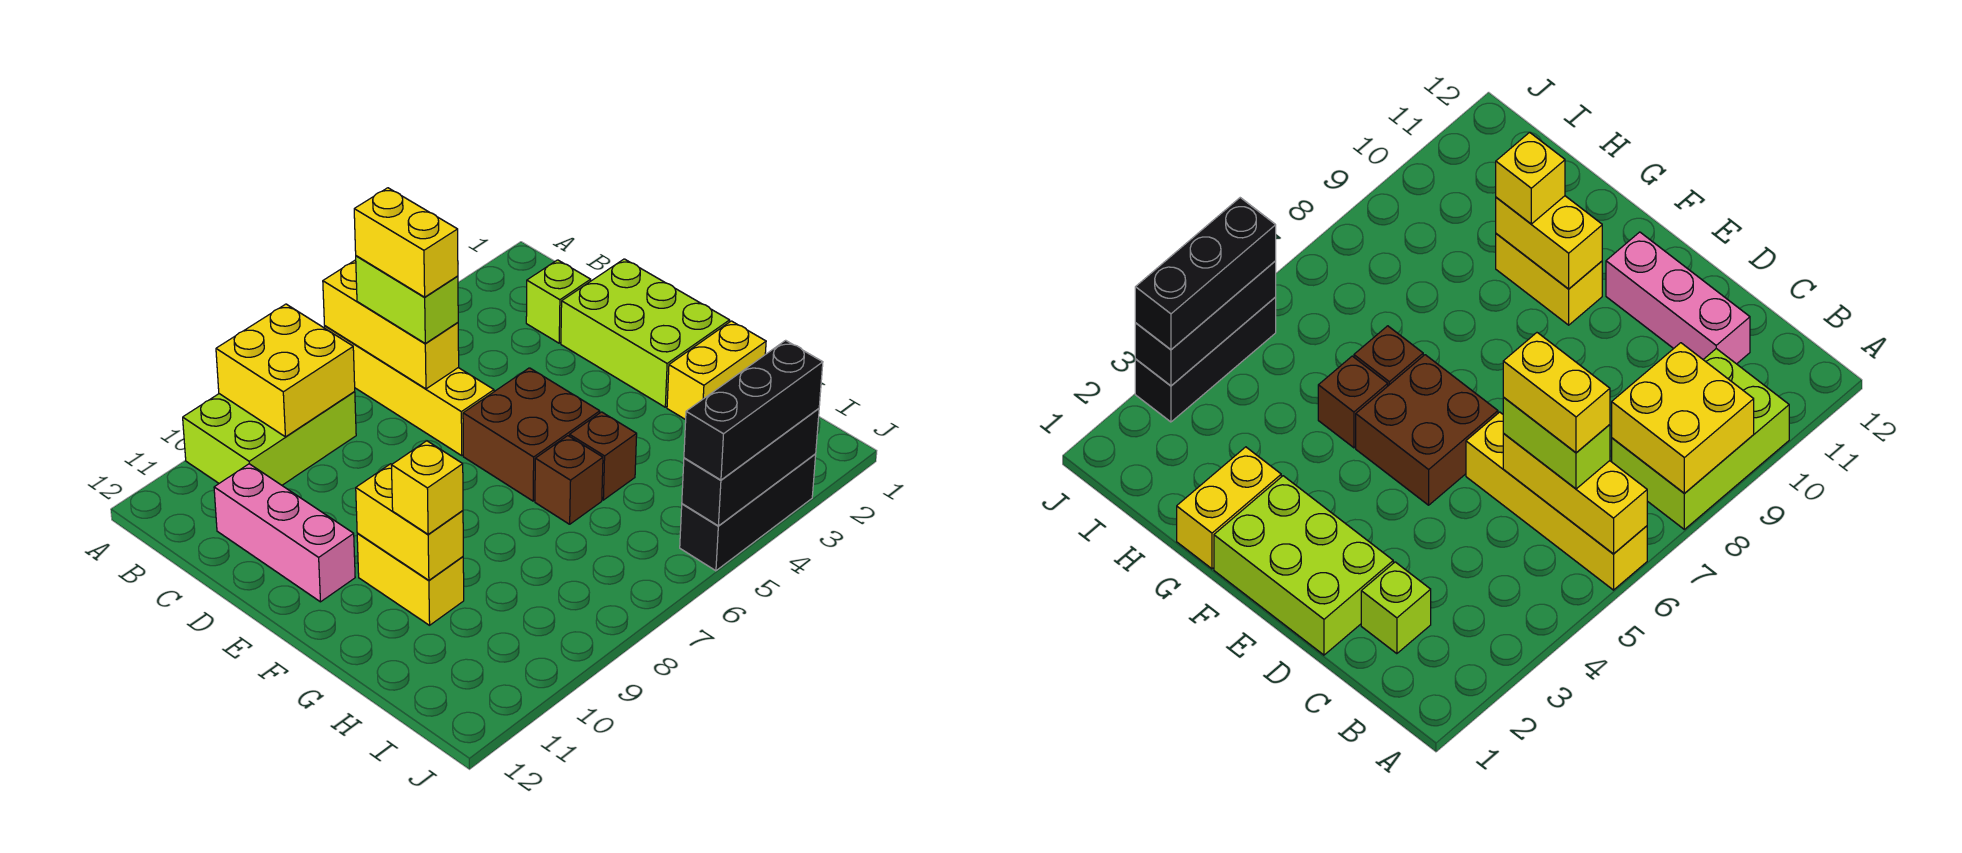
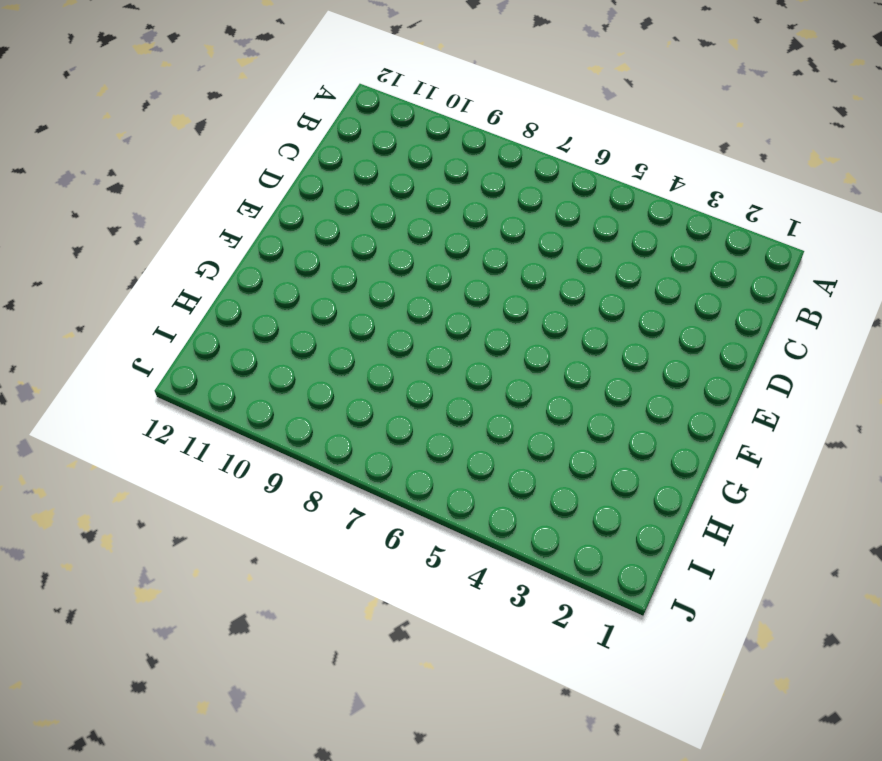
none -> yellow brick A6:D6 level 1
none -> lime brick A8:B10 level 1
none -> lime brick C2 level 1

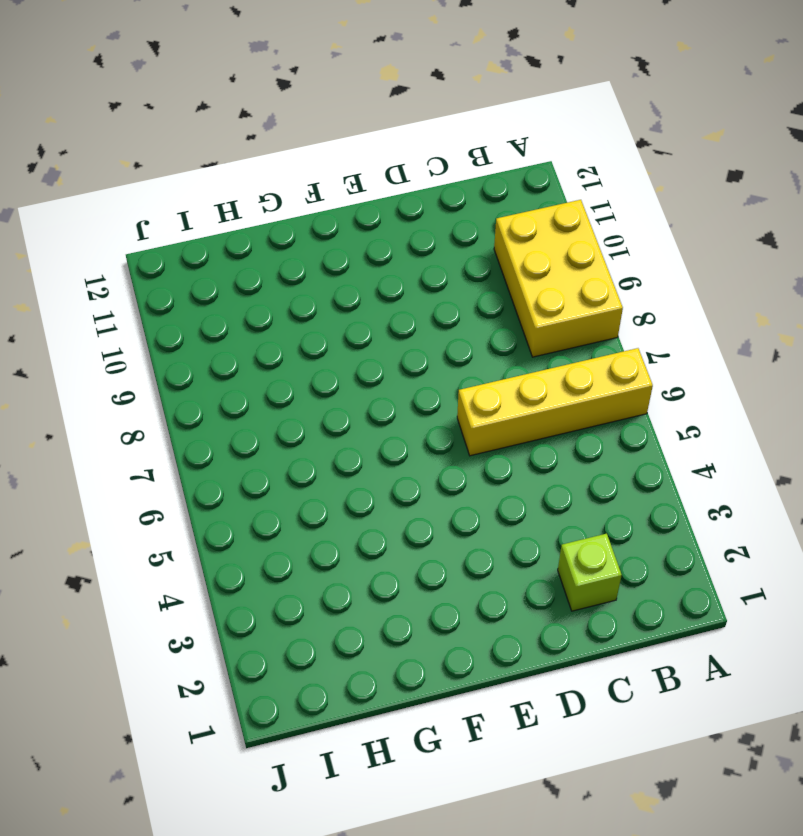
yellow brick A8:B10 level 1 -> lime brick A8:B10 level 1
none -> pink brick C11:E11 level 1
none -> lime brick D1:F2 level 1
none -> brown brick E5:F6 level 1

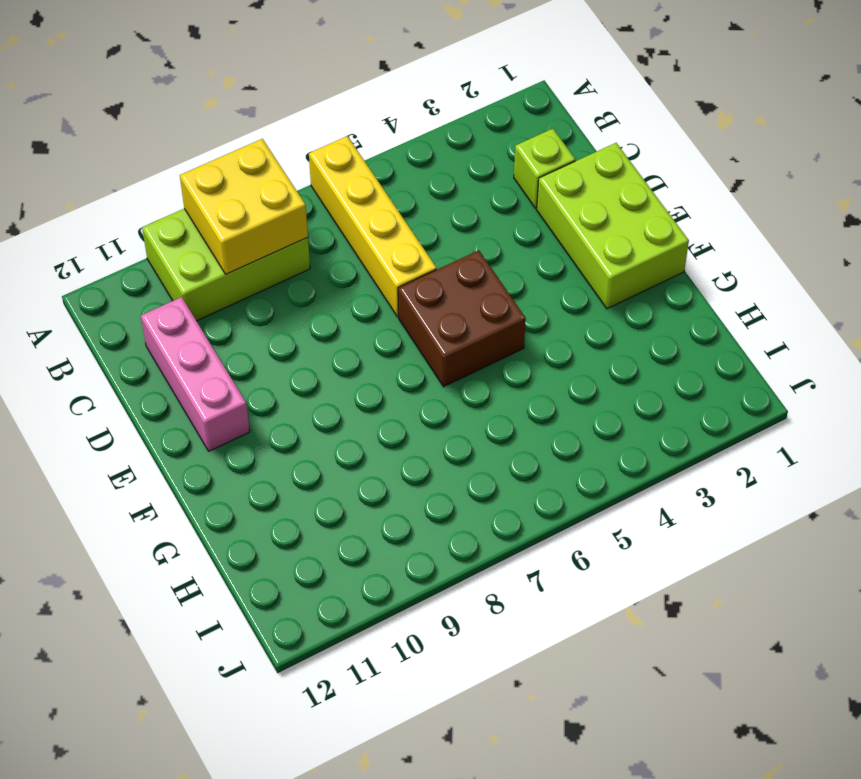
none -> yellow brick F10:G10 level 1
none -> yellow brick G1:G2 level 1
none -> brown brick G5 level 1

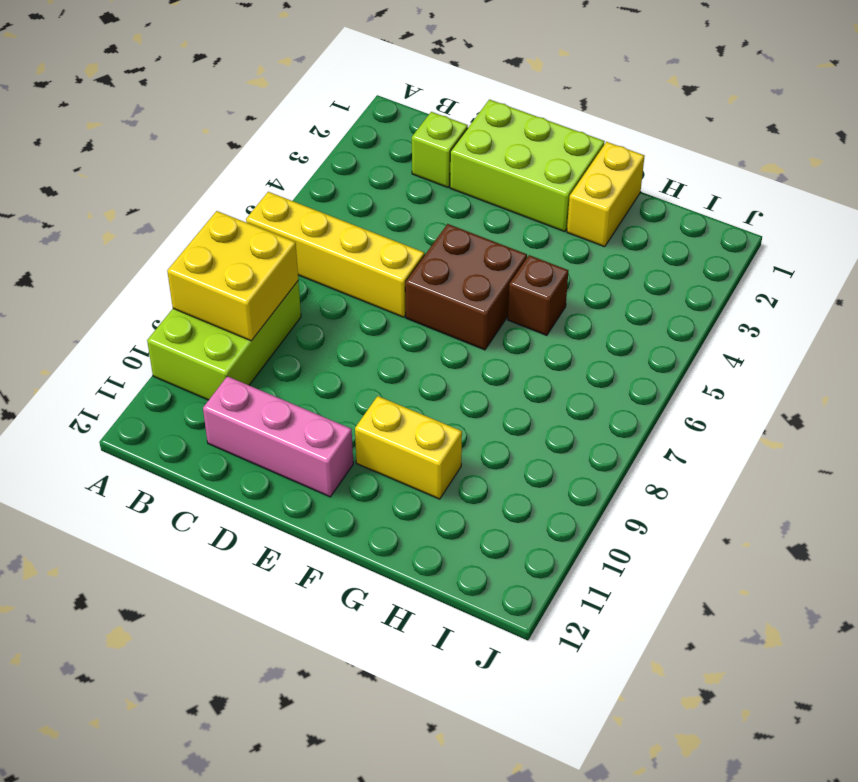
none -> brown brick G6 level 1
none -> black brick J3:J5 level 1
none -> yellow brick A6:C6 level 2

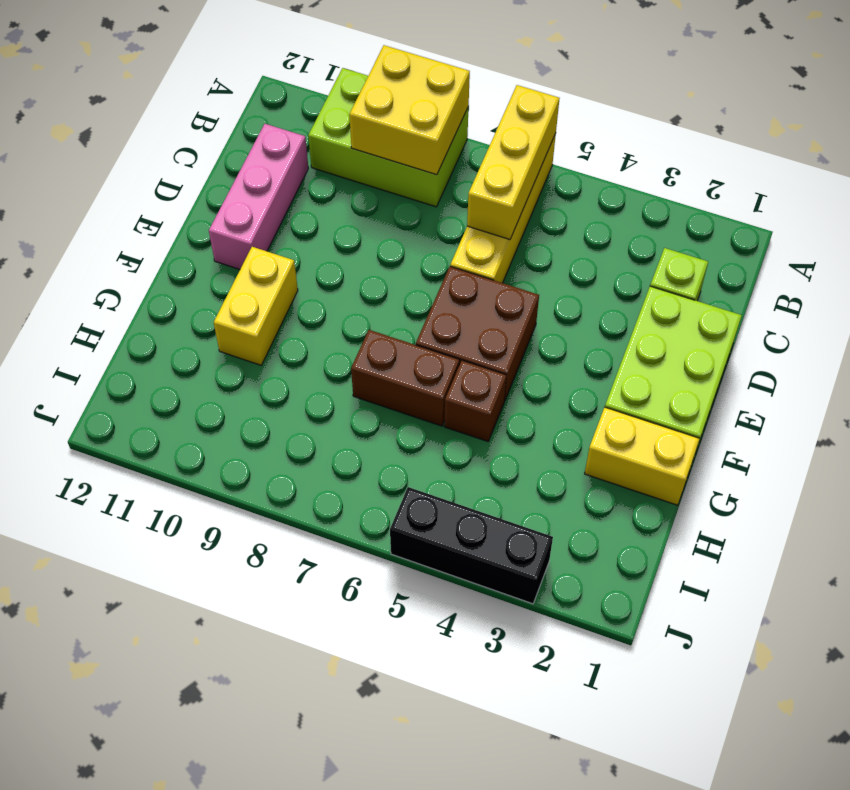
brown brick G6:G7 level 1 -> brown brick G6 level 1
none -> yellow brick F10:G10 level 2
none -> black brick J3:J5 level 2
none -> lime brick B6:C6 level 3

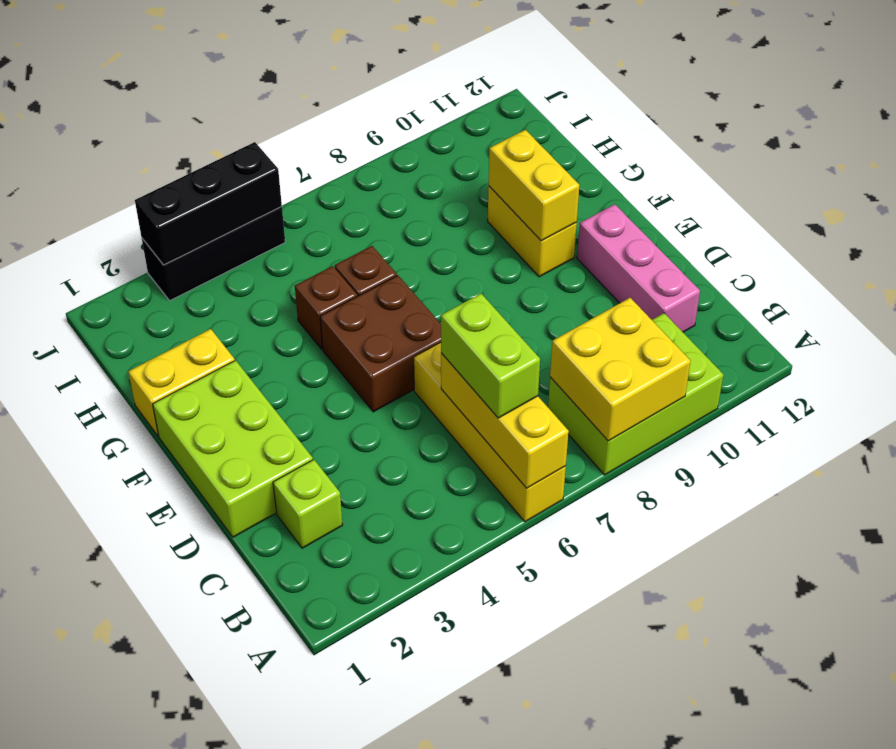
none -> yellow brick G10 level 3
none -> black brick J3:J5 level 3
none -> yellow brick B6:C6 level 4

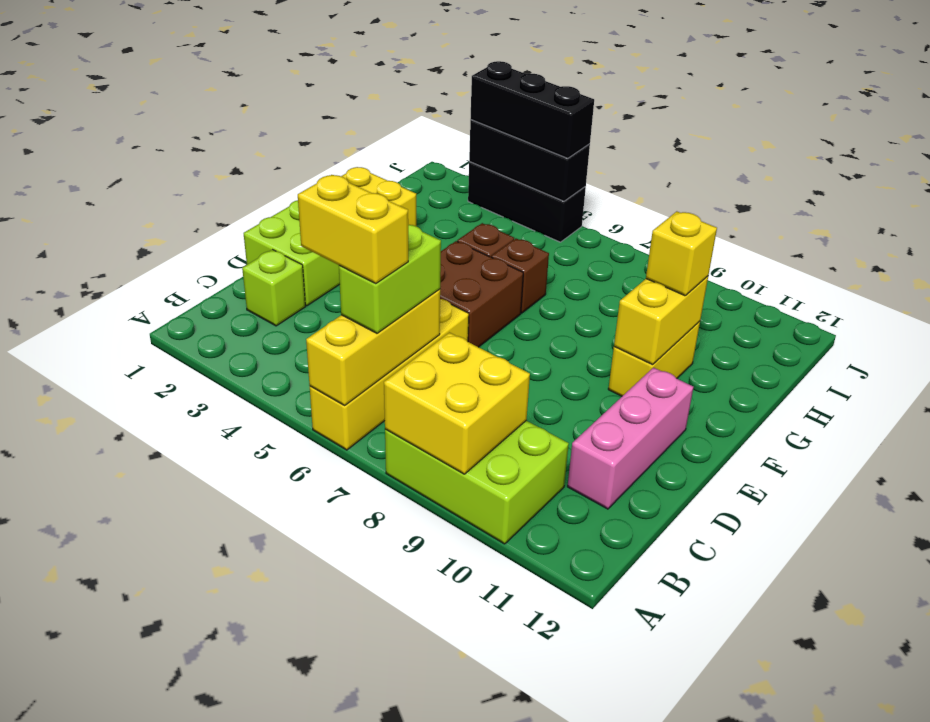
yellow brick B5:B6 level 4 -> yellow brick B6:C6 level 4

